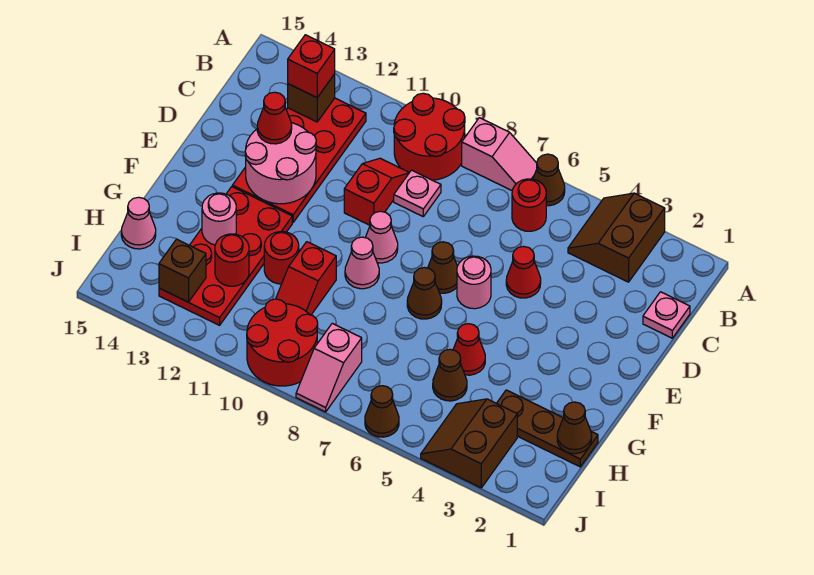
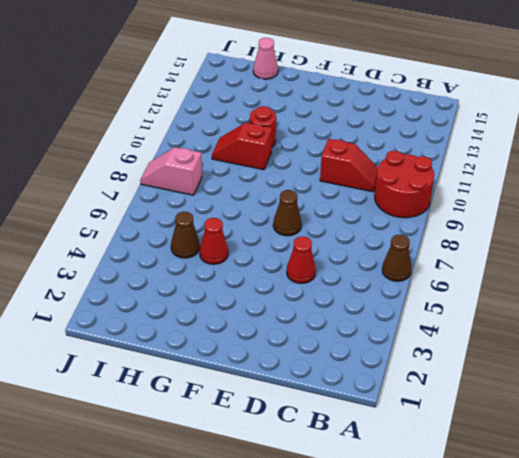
none -> brown slope A3:B4 level 1 top 3
none -> pink slope A7:A8 level 1 top 8
none -> red round brick B6 level 1
none -> red plate B12:E13 level 1

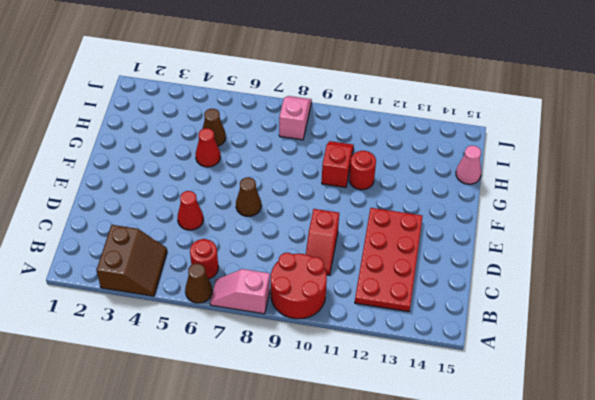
none -> pink plate C1 level 1
none -> pink plate C9 level 1
none -> pink round brick E6 level 1
none -> pink cone E9 level 1

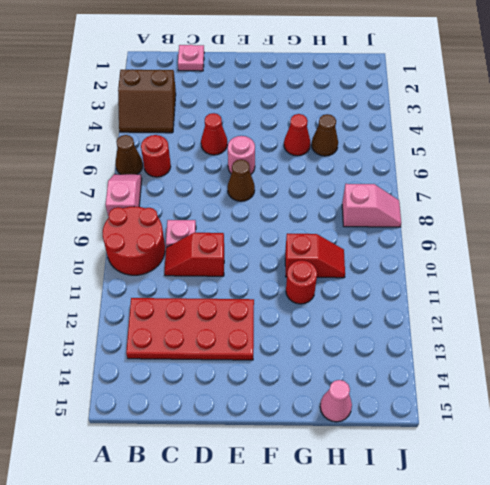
none -> pink cone E9 level 1
none -> brown cone F7 level 1
none -> pink cone F9 level 1
none -> red plate F12:I13 level 1

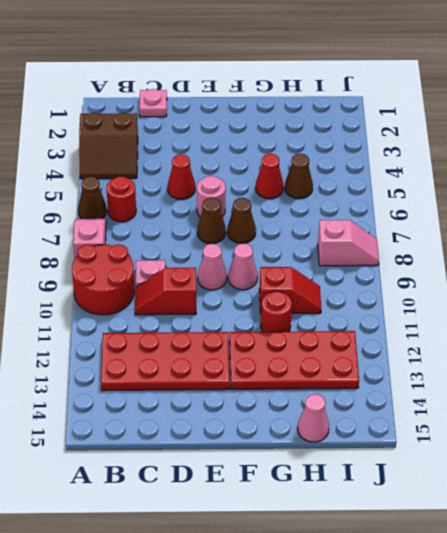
none -> brown plate H1:H3 level 1
none -> brown slope I3:J4 level 1 top 3
none -> red round brick I9:J10 level 1
none -> brown cone J6 level 1

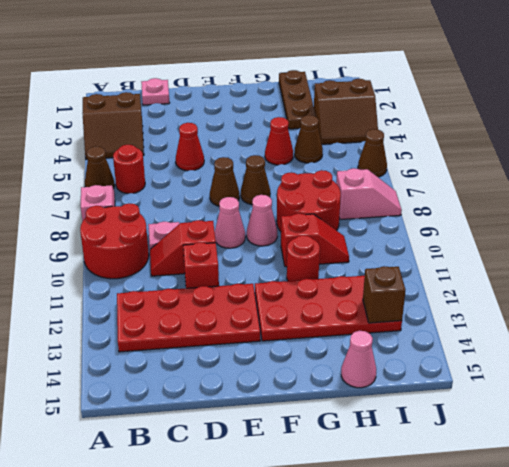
red brick D11 level 1 -> red brick B13 level 3
red round brick G8:H9 level 1 -> red round brick I9:J10 level 1
none -> pink round brick E6 level 1
none -> brown brick B13 level 2
none -> pink round brick D12:E13 level 2
none -> pink round brick G13 level 2

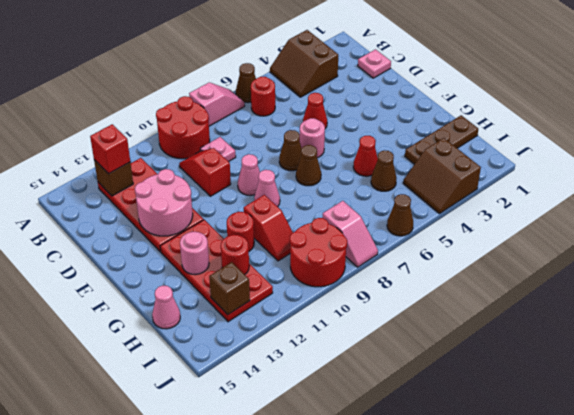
none -> brown cone H1 level 2
none -> red cone D13 level 3

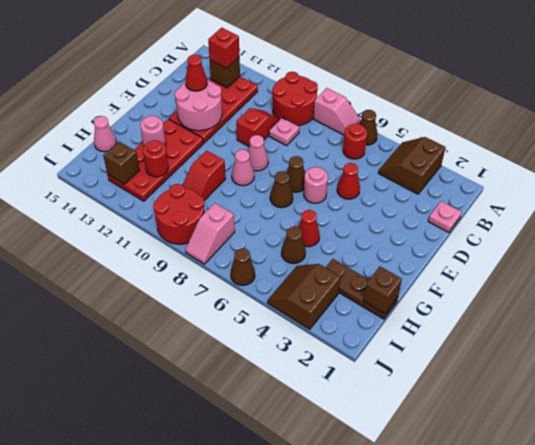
brown brick H1 level 2 -> brown cone H1 level 2
none -> red round brick G11 level 1

